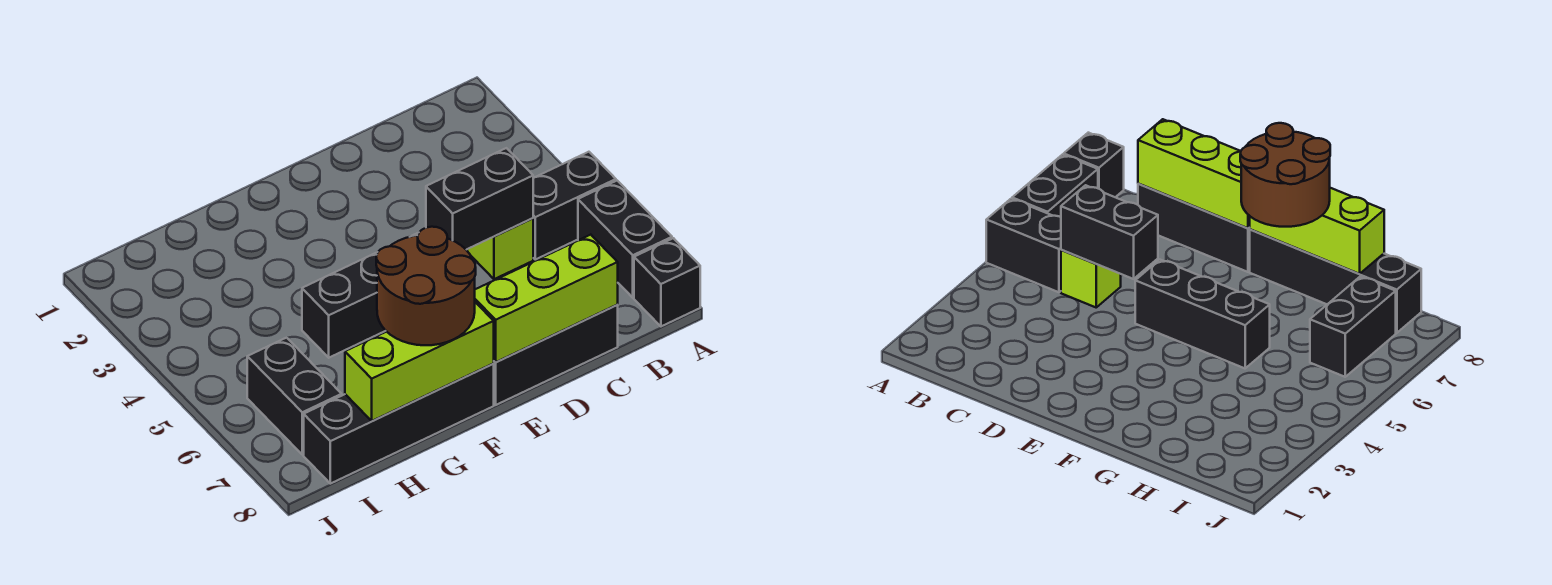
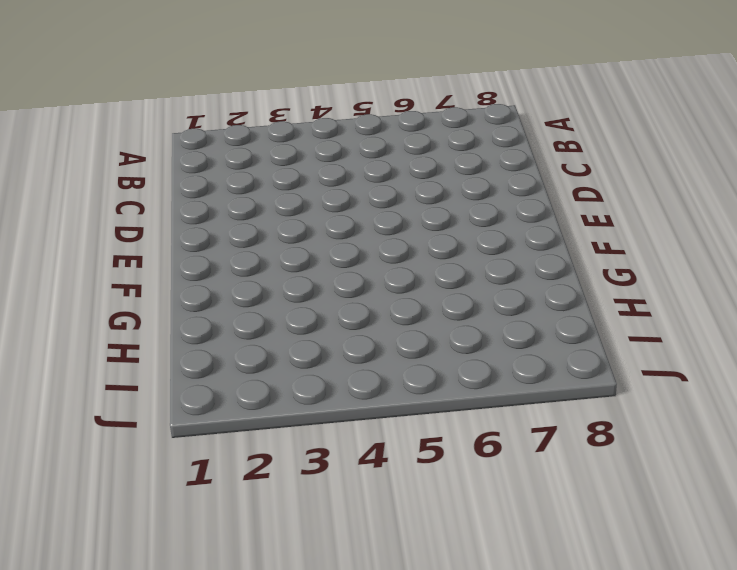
none -> black brick A5:B5 level 1
none -> black brick A6:A7 level 1
none -> black brick A8 level 1

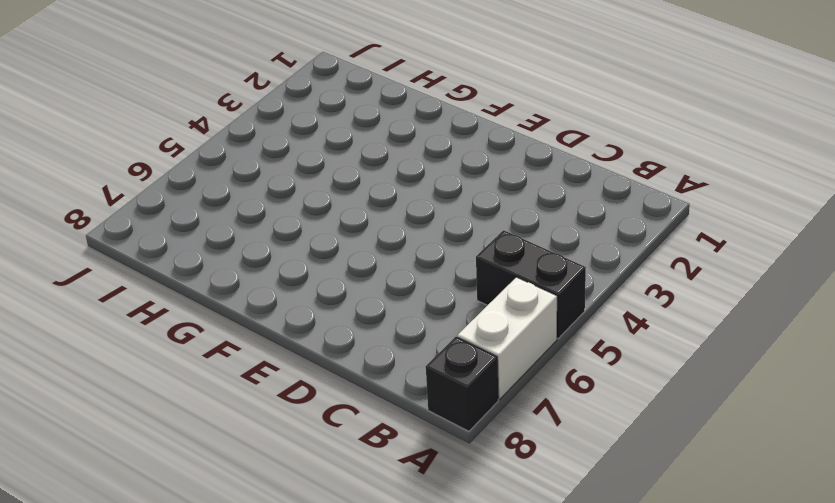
white brick A6:A7 level 1 -> black brick A6:A7 level 1
none -> lime brick C5 level 1
none -> black brick C8:E8 level 1
none -> black brick E5:G5 level 1

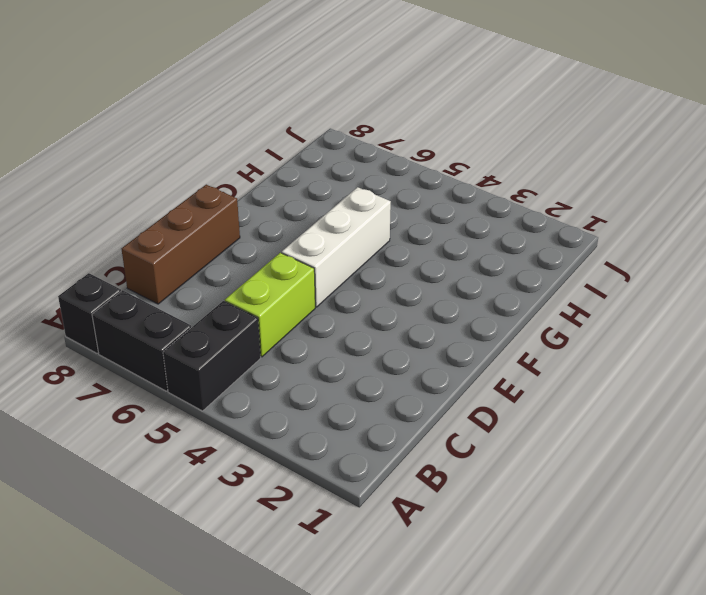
lime brick C5:D5 level 1 -> lime brick C5 level 1
brown brick C8:E8 level 1 -> black brick C8:E8 level 1
white brick E5:G5 level 1 -> black brick E5:G5 level 1
none -> black brick F8:I8 level 1
none -> black brick I6:I7 level 1
none -> black brick C5:D5 level 2

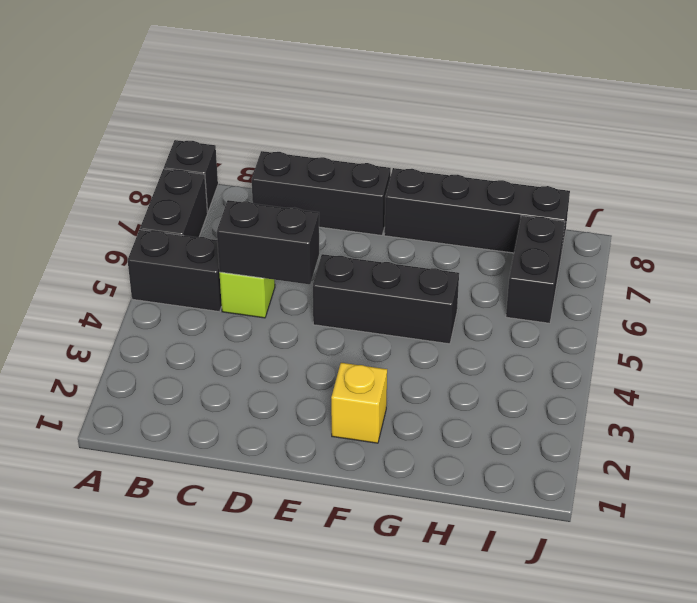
yellow brick F2 level 1 -> none
none -> lime brick C8:E8 level 2
none -> lime brick F8:H8 level 2
none -> brown round brick F7:G8 level 3

